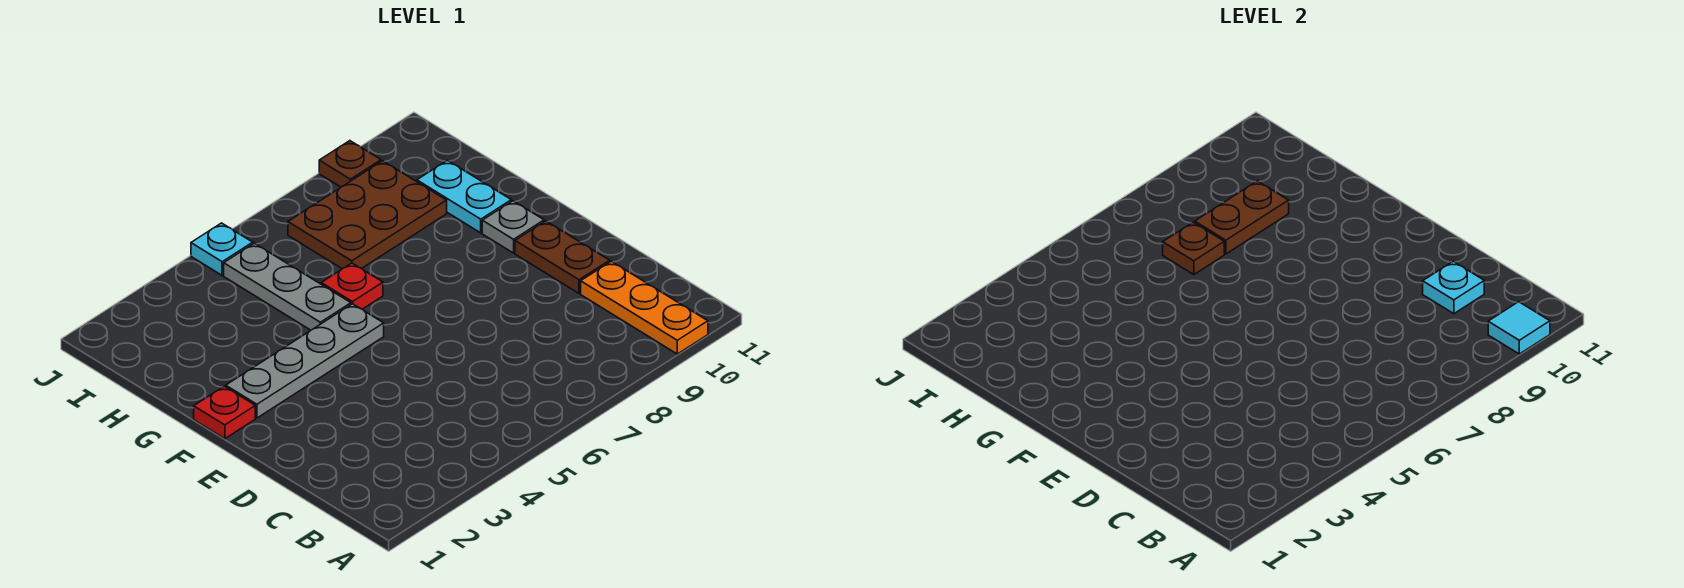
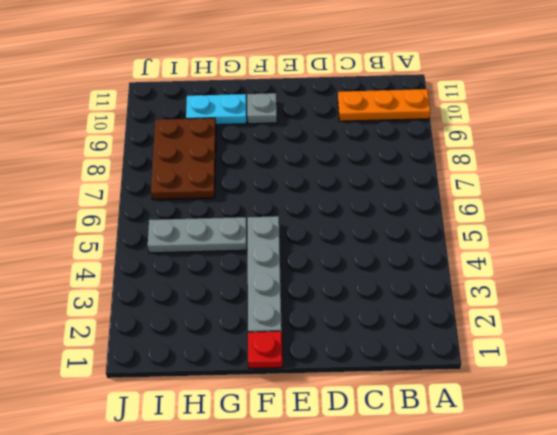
none -> brown plate D10:E10 level 1
none -> red plate G6 level 1
none -> cyan plate J5 level 1

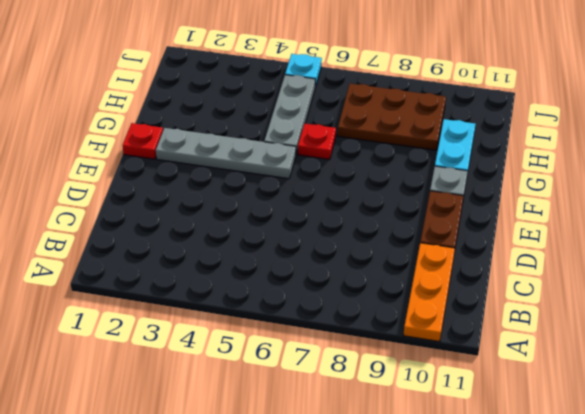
none -> brown plate J9 level 1
none -> cyan tile A10 level 2
none -> cyan plate C10 level 2

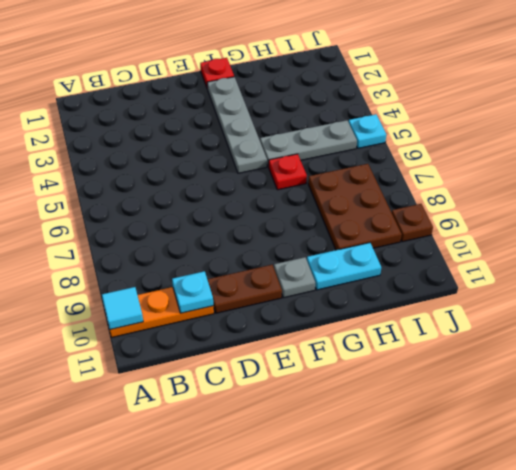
none -> brown plate H7 level 2
none -> brown plate H8:H9 level 2

